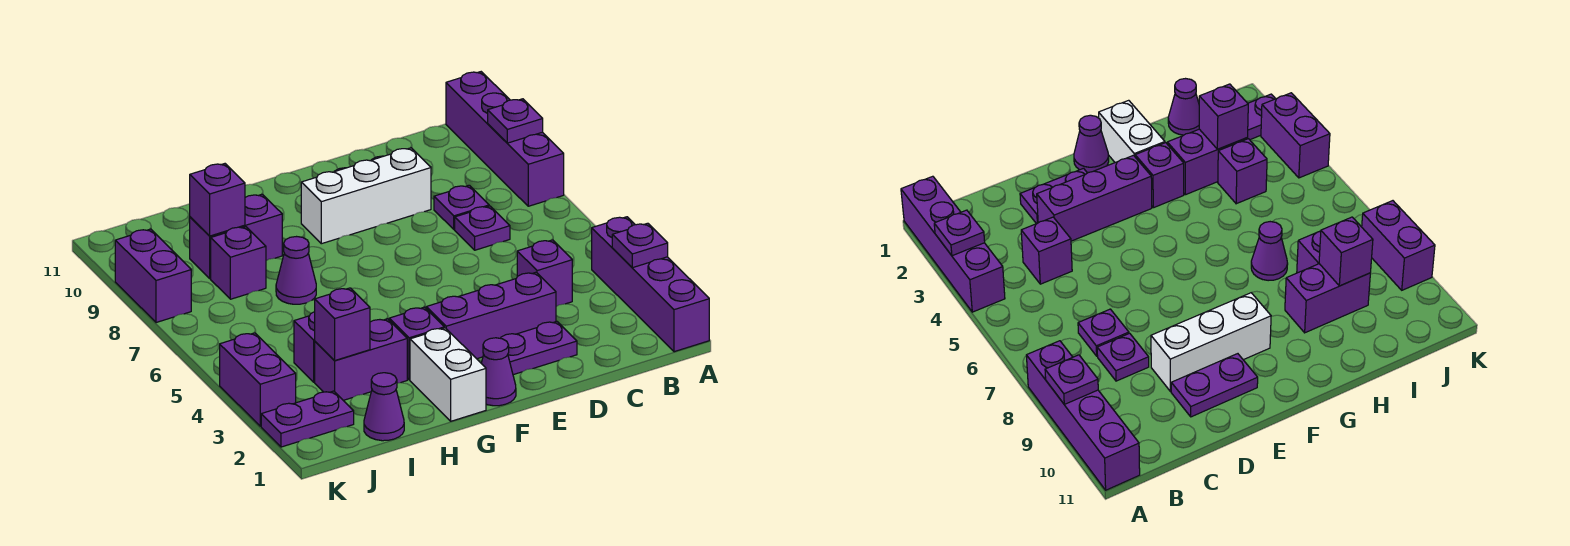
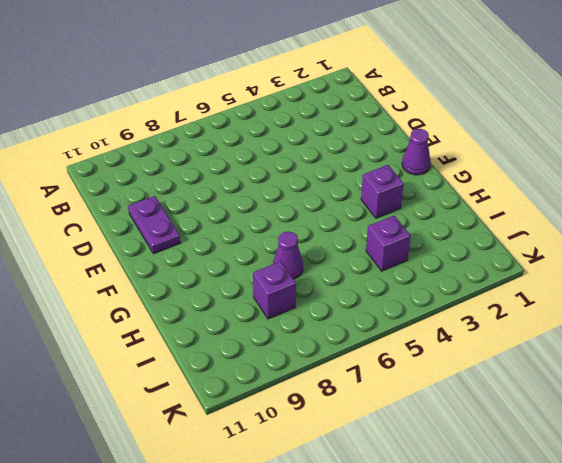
none -> purple brick A1:A4 level 1
none -> purple brick A8:A11 level 1
none -> purple brick C4 level 1

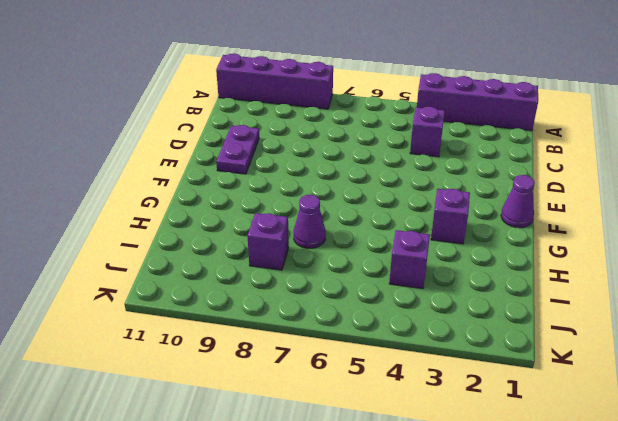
none -> purple plate C7 level 1
none -> purple plate C8 level 1
none -> purple plate D2:E2 level 1

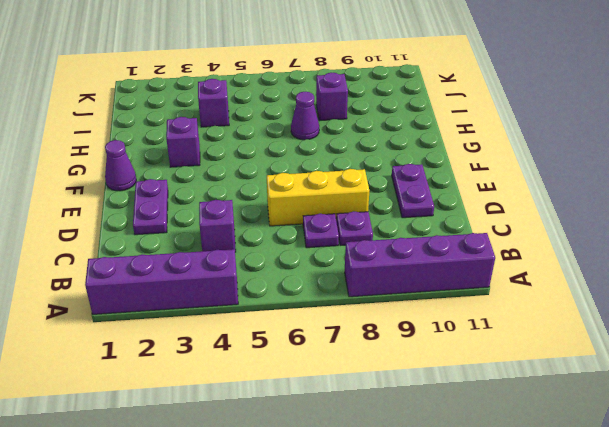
yellow brick D6:D8 level 1 -> none
none -> purple brick D3:F3 level 1
none -> white brick D9:F9 level 1
none -> white brick G1:G2 level 1

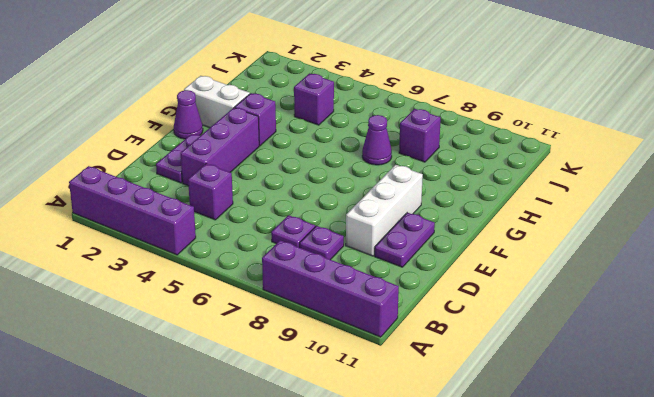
none -> purple brick H3:I3 level 1
none -> purple brick H9:I9 level 1
none -> purple cone I1 level 1

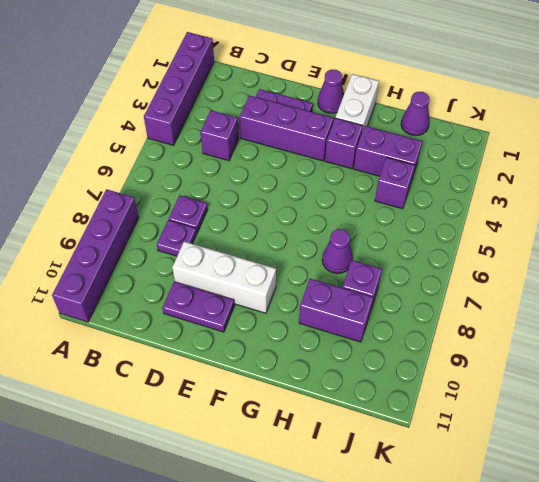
none -> purple plate J2:K2 level 1
none -> purple brick K3:K4 level 1
none -> purple brick K8:K9 level 1

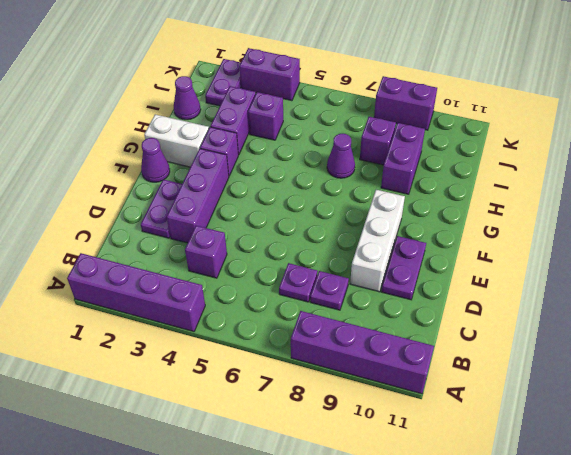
none -> purple plate A3 level 2
none -> purple plate A9 level 2
none -> purple brick I3 level 2

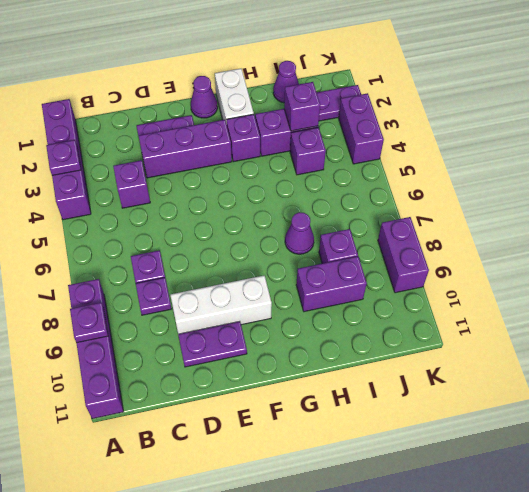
none -> purple brick I9 level 2

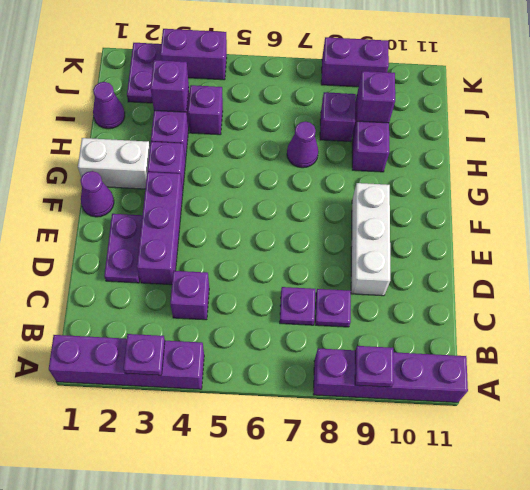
none -> purple plate D10:E10 level 1

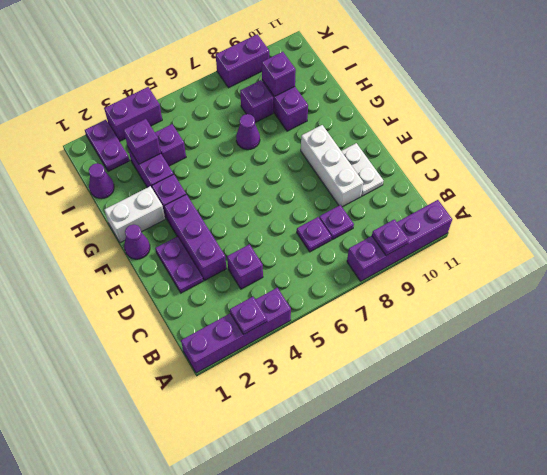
white plate D10:E10 level 1 -> purple plate D10:E10 level 1

